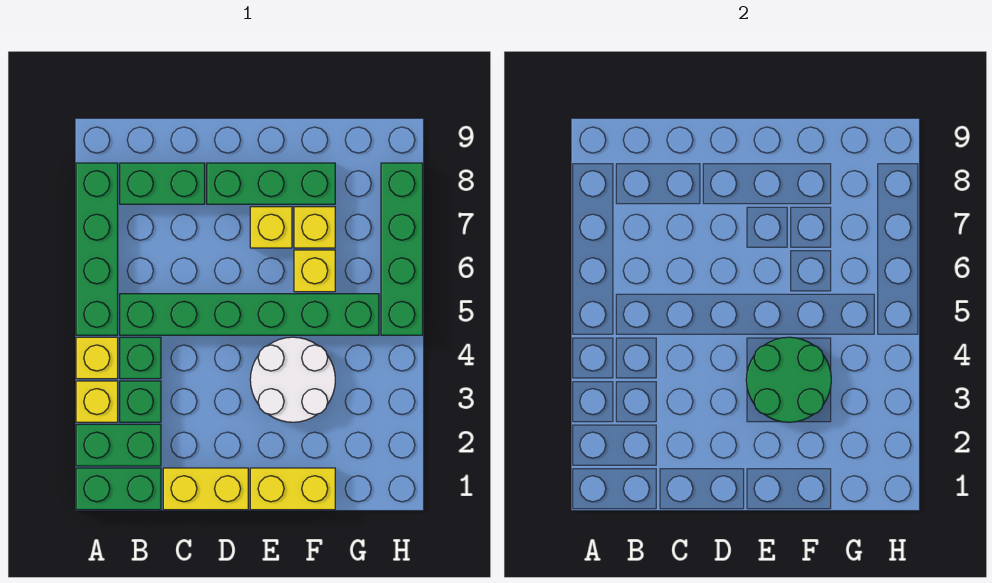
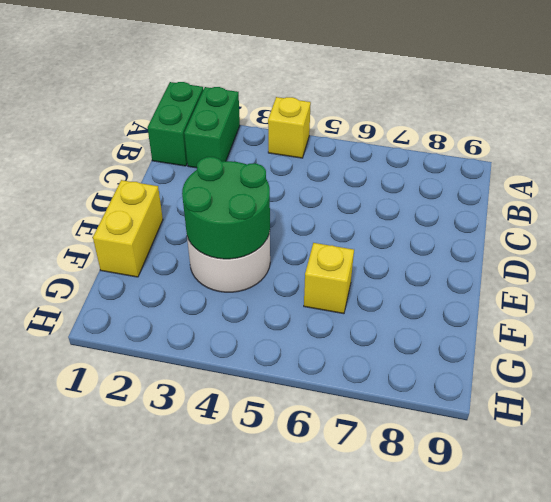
none -> yellow brick A3 level 1
none -> green brick A5:A8 level 1
none -> green brick B3 level 1

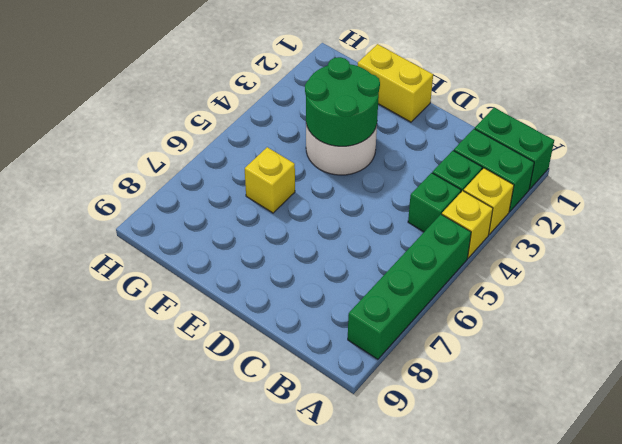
none -> green brick B5:G5 level 1
none -> green brick B8:C8 level 1
none -> yellow brick C1:D1 level 1

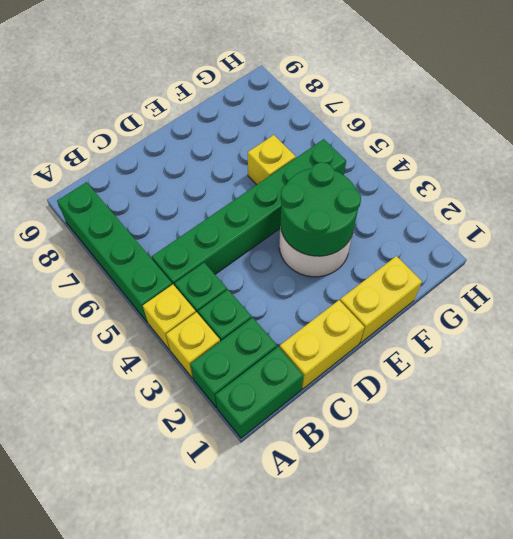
none -> green brick B8:C8 level 1
none -> green brick D8:F8 level 1
none -> yellow brick E7 level 1

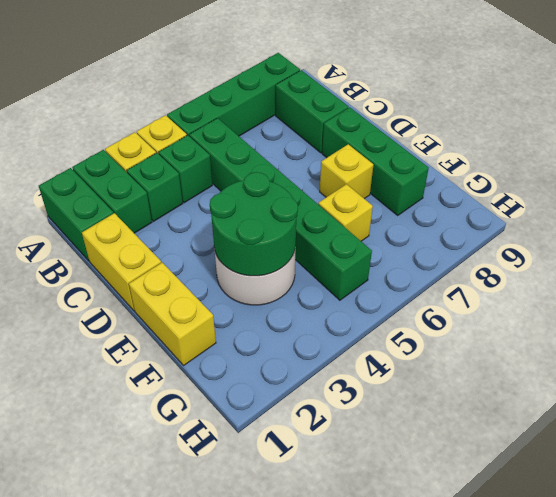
none -> yellow brick F7 level 1
none -> green brick H5:H8 level 1

